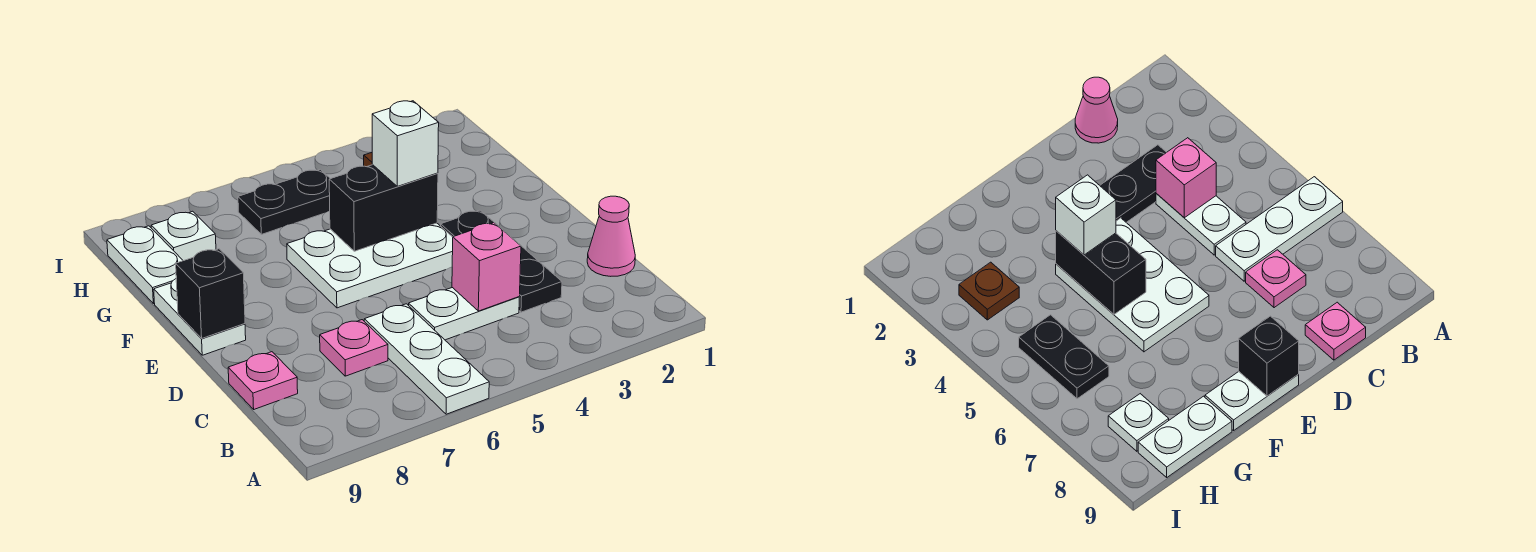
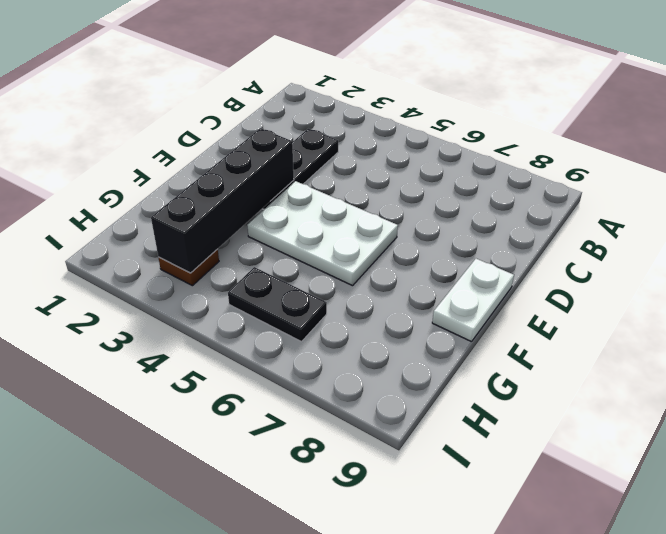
black brick E3:H3 level 2 -> none
none -> white plate A6:C6 level 1
none -> pink cone C1 level 1
none -> white plate C4:C5 level 1

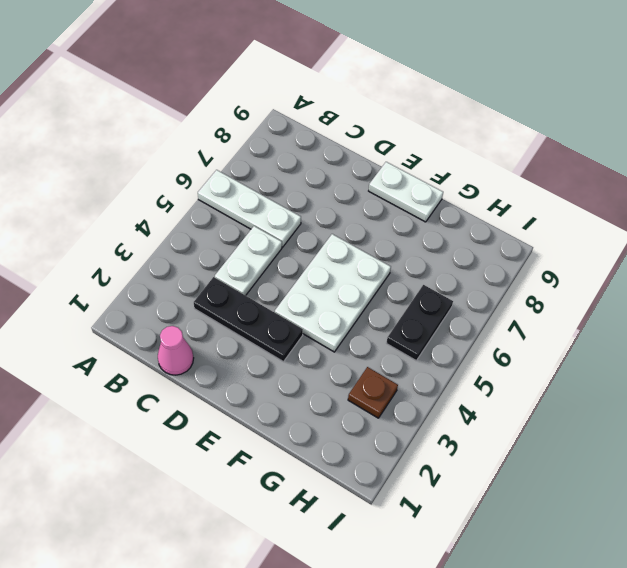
none -> pink plate C7 level 1
none -> pink plate C9 level 1
none -> white plate G9:H9 level 1

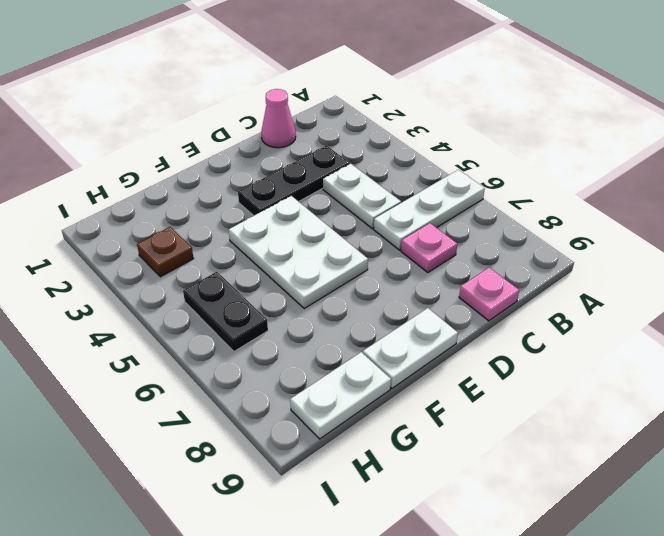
none -> white plate H8 level 1
none -> pink brick C4 level 2
none -> black brick E9 level 2

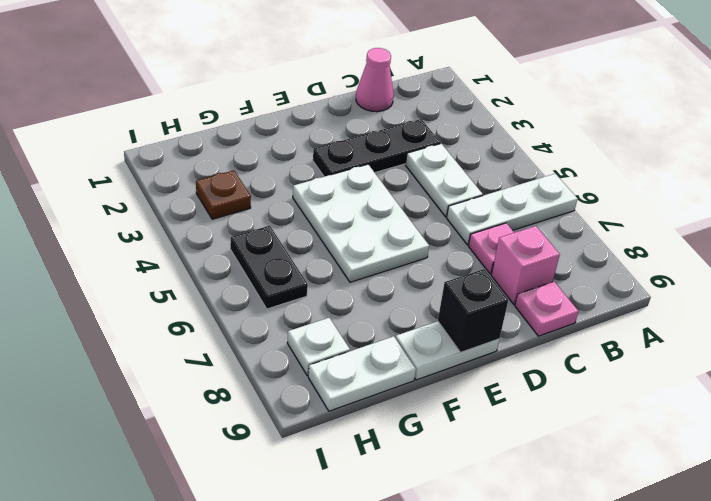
pink brick C8 level 1 -> pink brick C4 level 2
none -> black brick F4:F5 level 2
none -> white brick F4 level 3

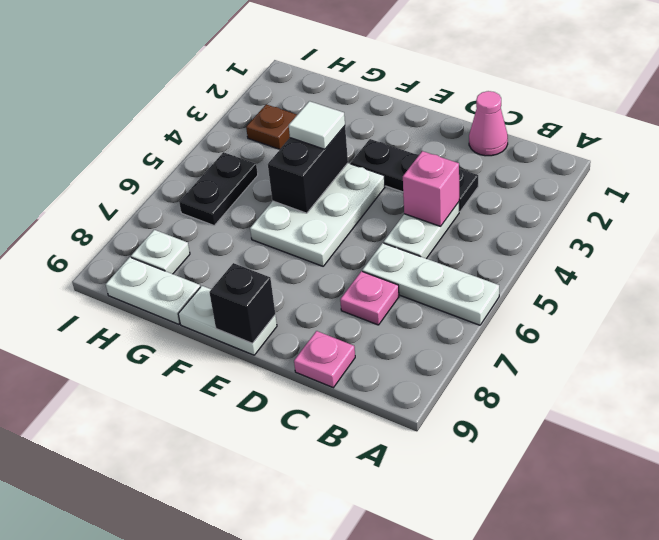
white tile F4 level 3 -> white brick F4 level 3

